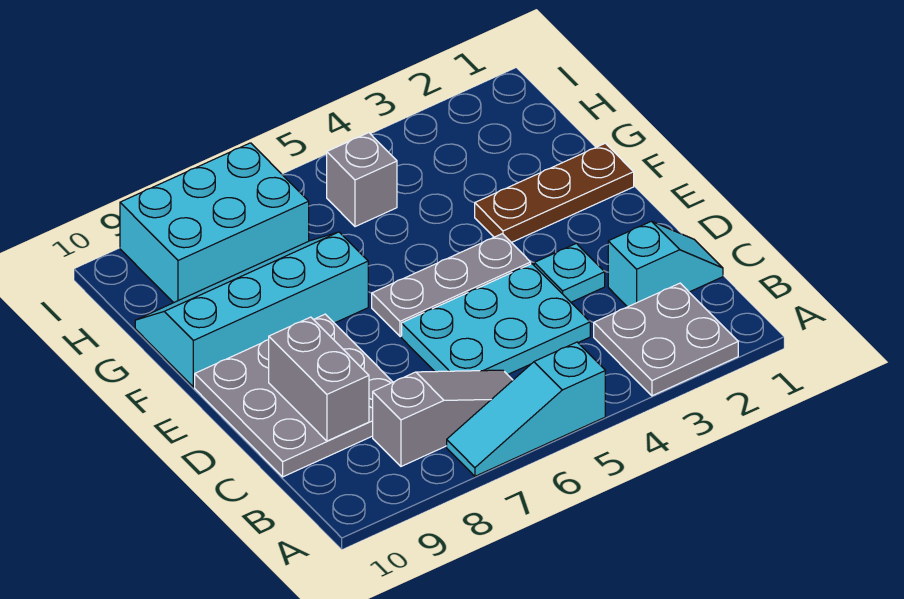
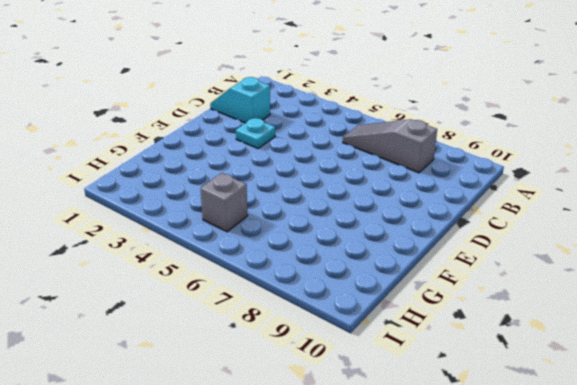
none -> grey plate A2:B3 level 1
none -> cyan slope A5:A7 level 1 top 5
none -> cyan plate C4:D6 level 1

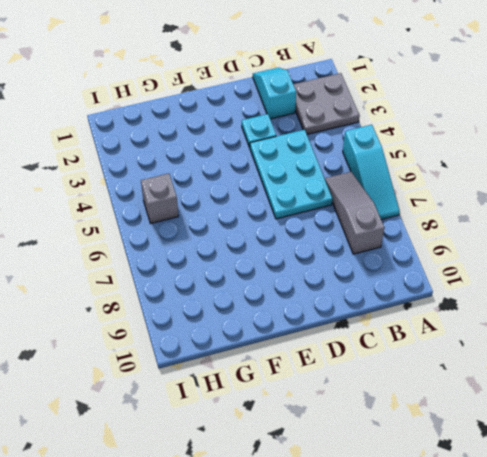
none -> grey plate C8:E10 level 1
none -> grey plate E4:E6 level 1
none -> brown plate F1:F3 level 1

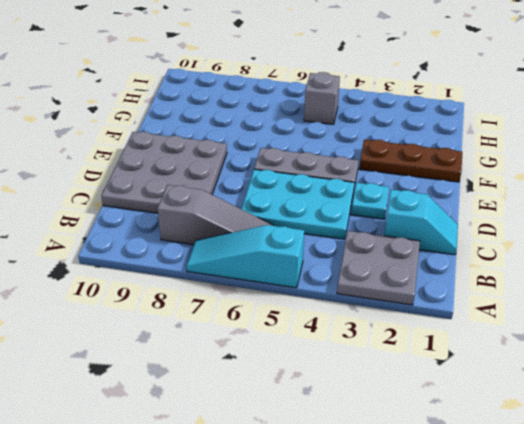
none -> cyan slope F7:G10 level 1 top F
none -> cyan brick H7:I9 level 1
none -> grey brick C9:D9 level 2

